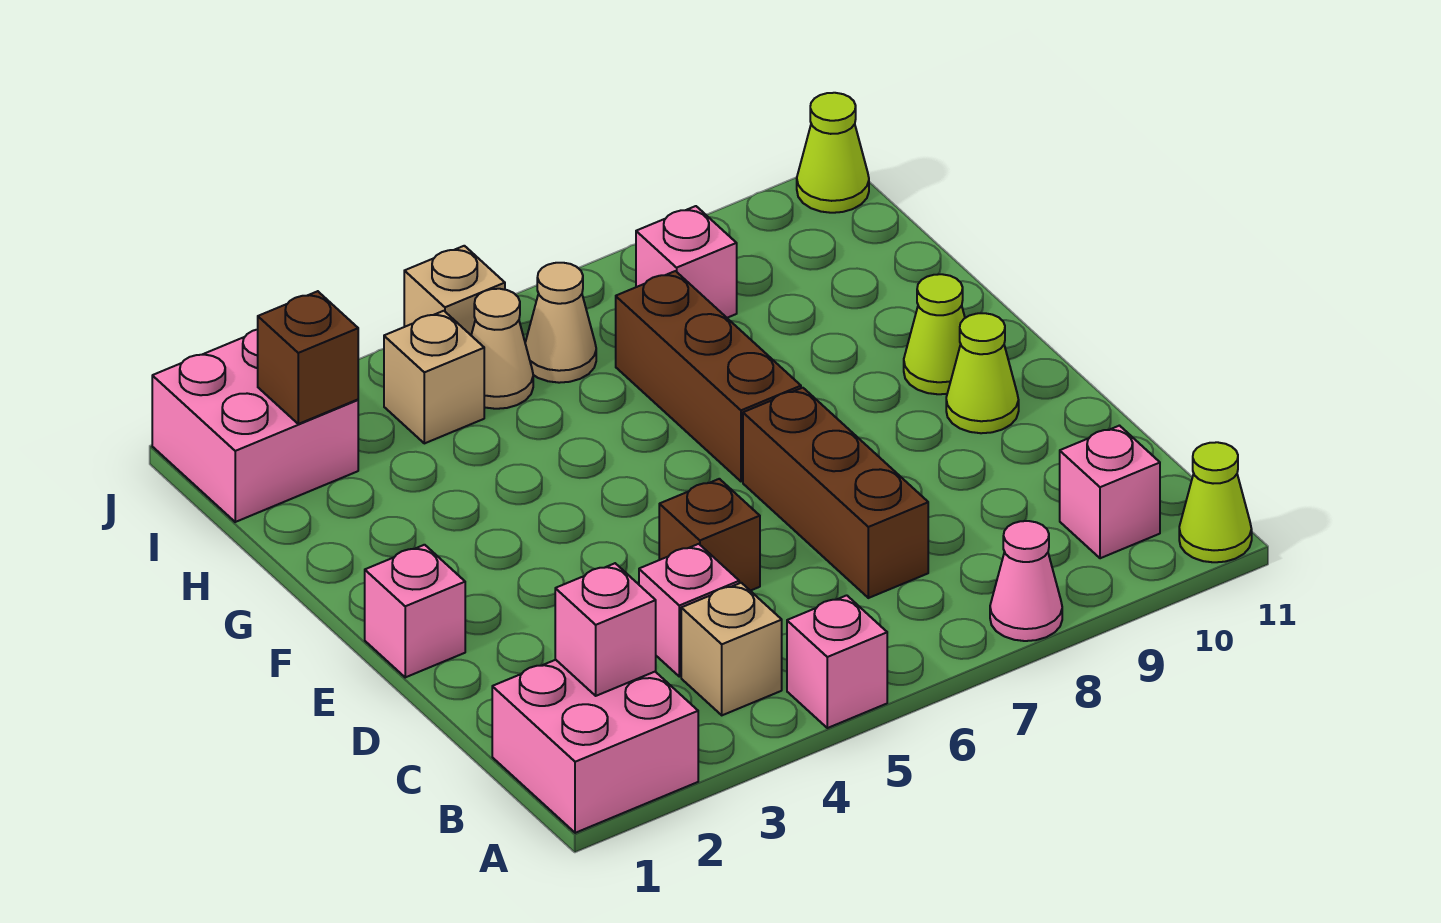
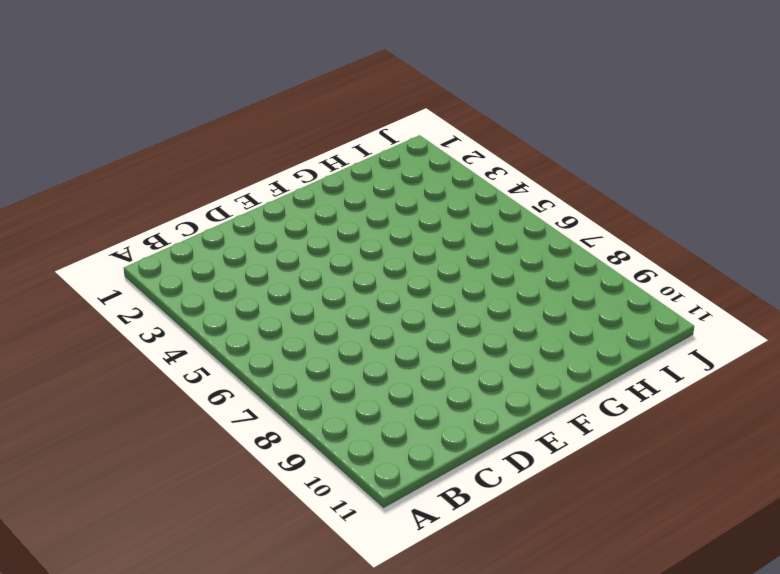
none -> pink brick A1:B2 level 1
none -> pink brick A5 level 1
none -> pink cone A8 level 1

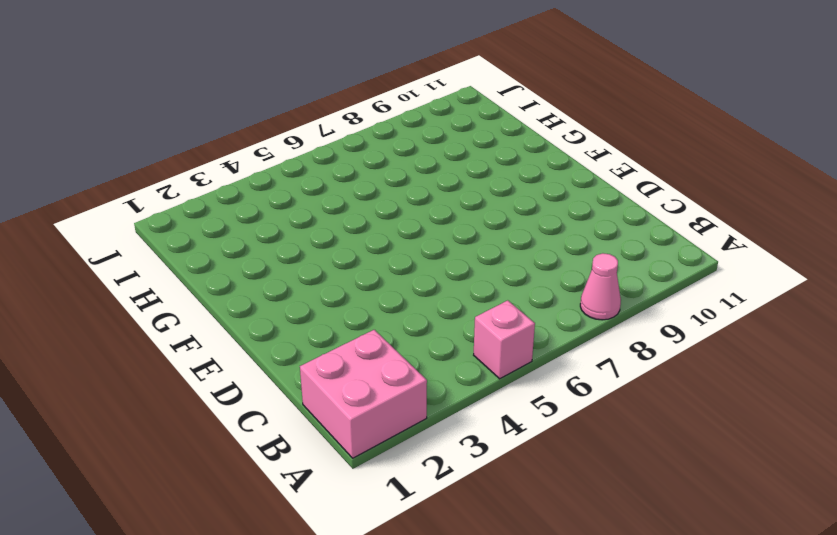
none -> lime cone A11 level 1
none -> tan brick B4 level 1
none -> pink brick B10 level 1

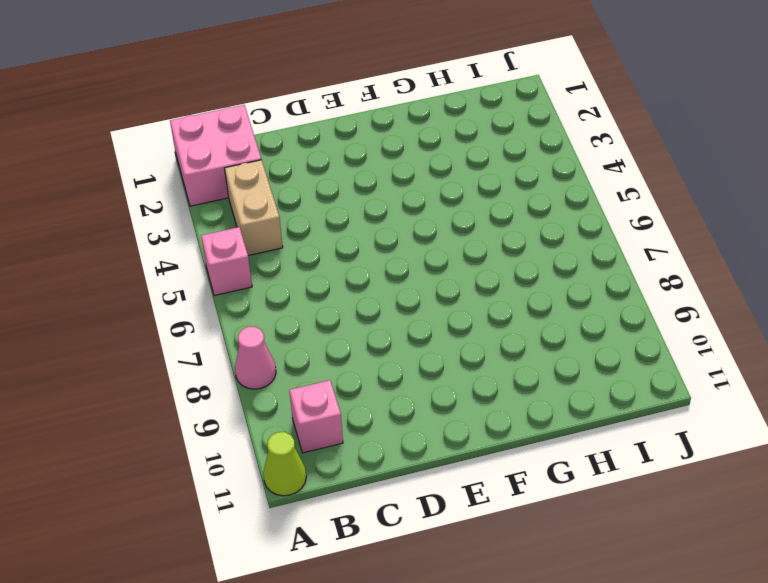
tan brick B3:B4 level 1 -> tan brick B4 level 1
none -> pink brick C4 level 1
none -> brown brick C7:E7 level 1
none -> brown brick D5 level 1

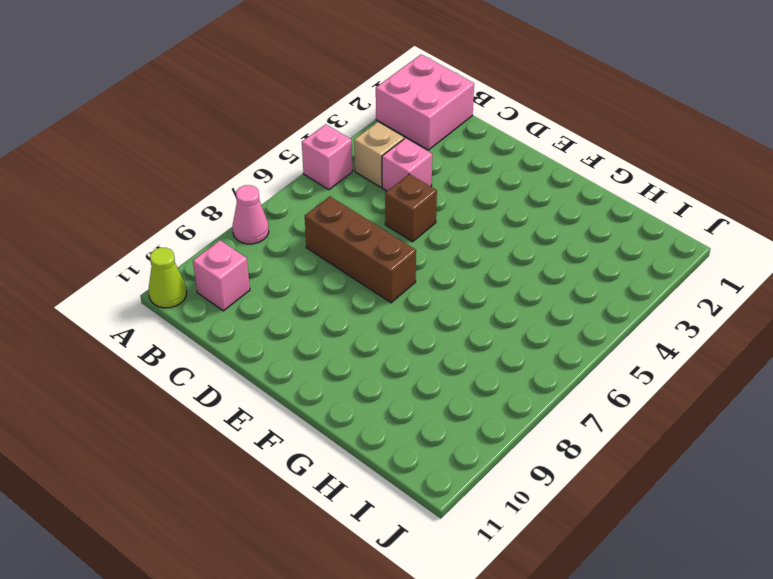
none -> pink brick E1 level 1
none -> lime cone E10 level 1
none -> brown brick F7:H7 level 1

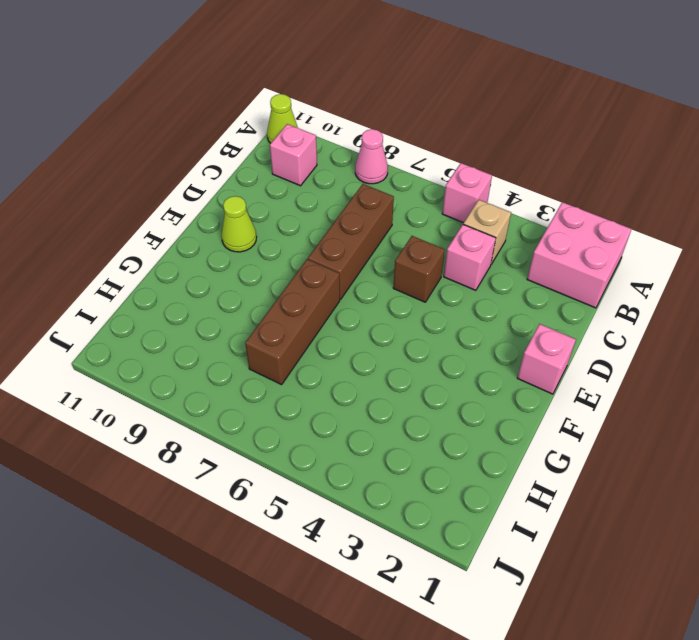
none -> lime cone F10 level 1
none -> pink brick I1:J2 level 1
none -> tan brick I4 level 1

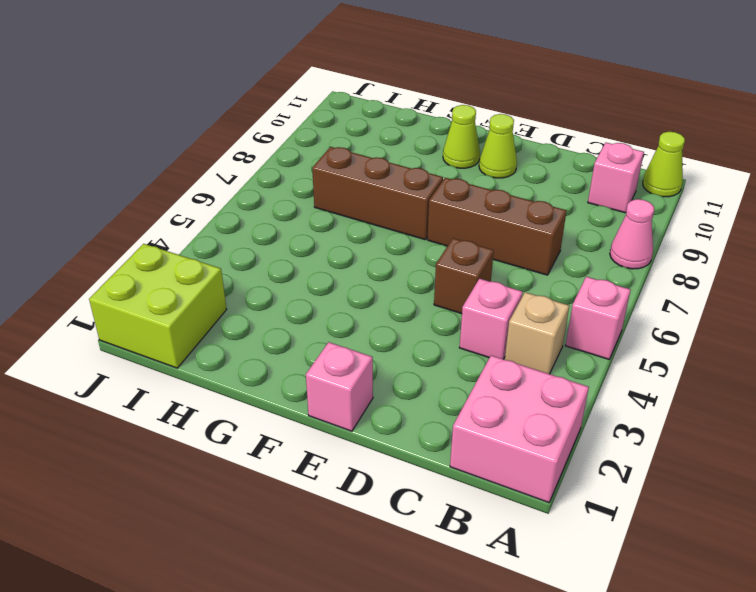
lime brick I1:J2 level 1 -> pink brick I1:J2 level 1
none -> tan brick I4 level 1
none -> tan cone I5 level 1
none -> tan cone I6 level 1

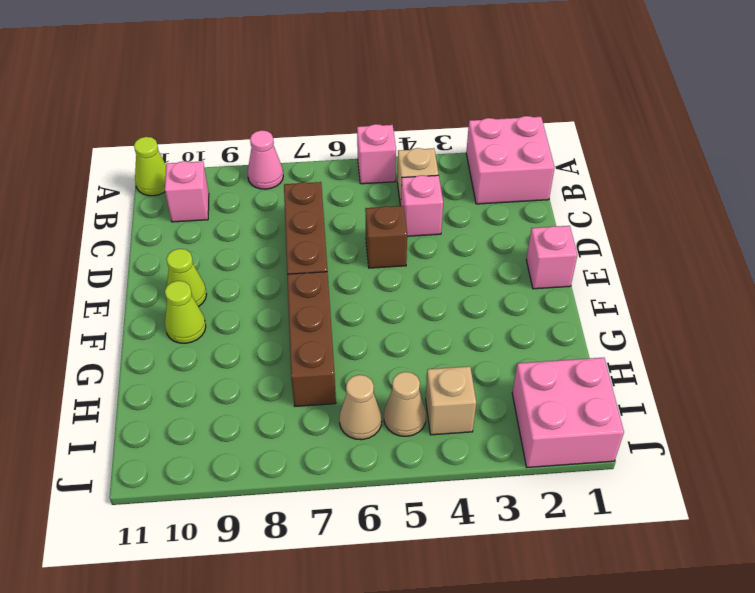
none -> pink brick I8 level 1
none -> tan brick J5 level 1
none -> lime cone J11 level 1

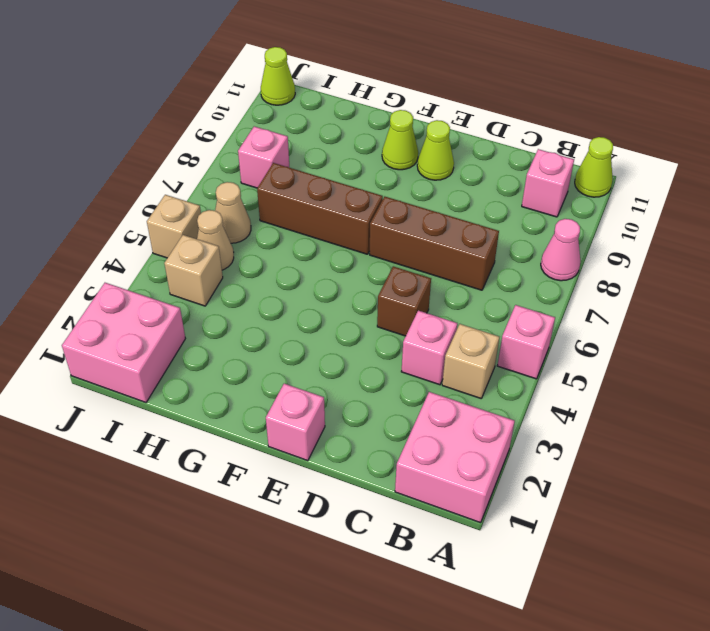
none -> pink brick B2 level 2
none -> brown brick I2 level 2

